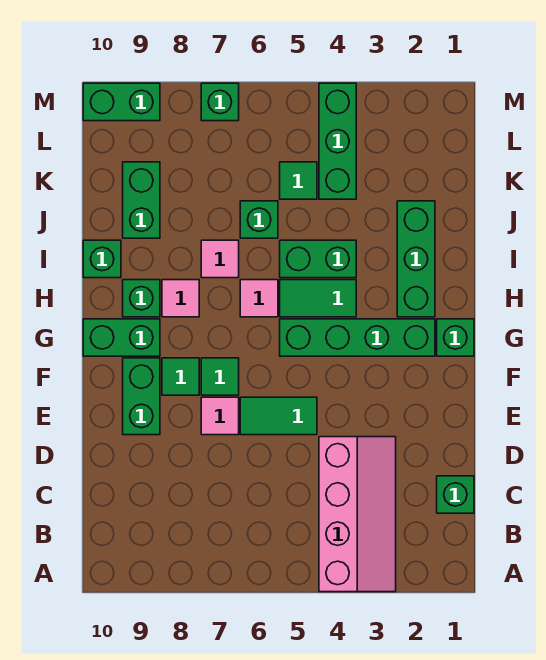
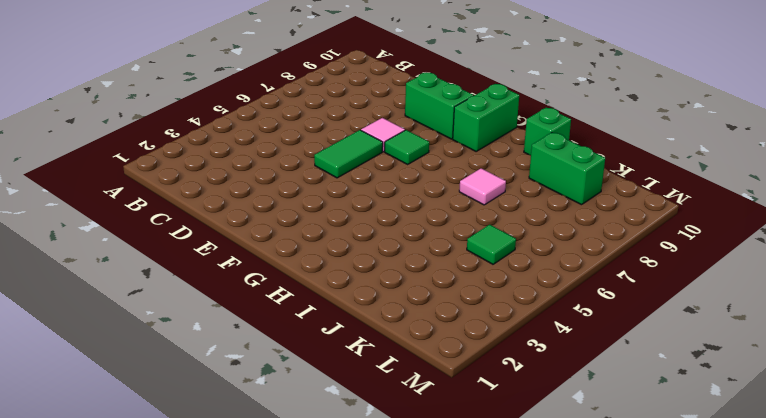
none -> pink slope A3:D4 level 1 top 4
none -> green brick C1 level 1
none -> green tile F8 level 1

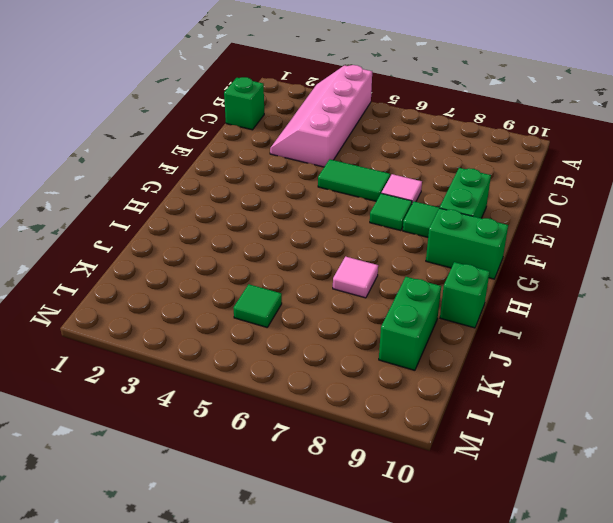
none -> green brick G1 level 1
none -> green brick G2:G5 level 1
none -> green brick H2:J2 level 1

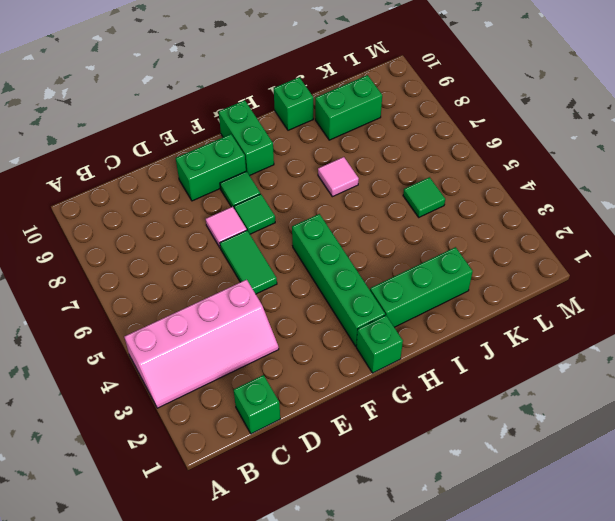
none -> green tile H4:H5 level 1
none -> pink tile H6 level 1
none -> pink tile H8 level 1

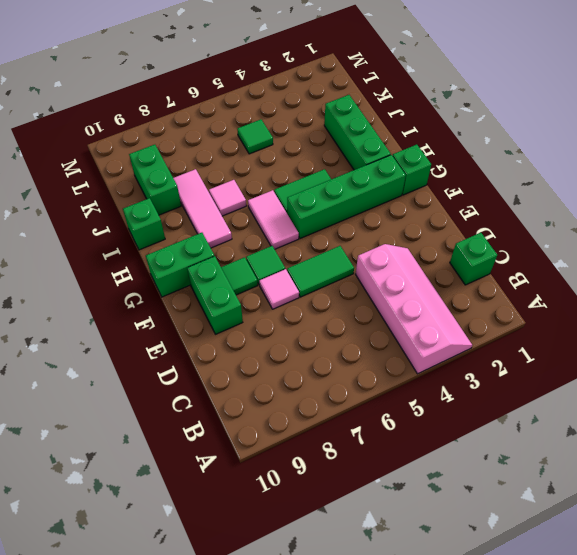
pink tile G6:H6 level 1 -> pink tile H6 level 1
pink tile H8:J8 level 1 -> pink tile H8 level 1
none -> green brick H9 level 1
none -> green brick I4:I5 level 1
none -> green brick J6 level 1

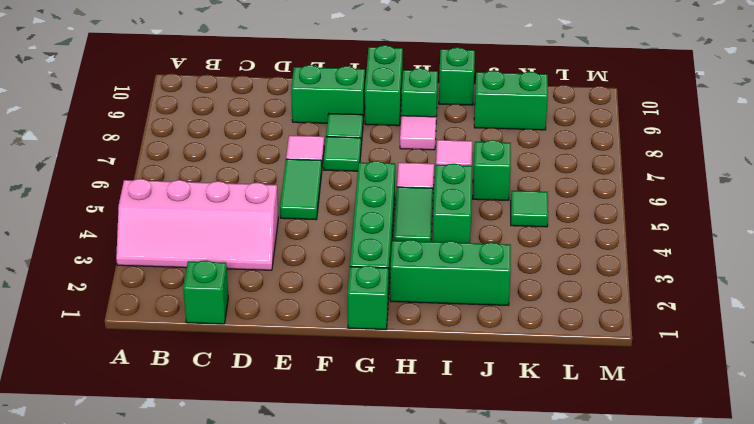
none -> green brick K4:M4 level 1
none -> green brick M7 level 1
none -> green brick M9:M10 level 1

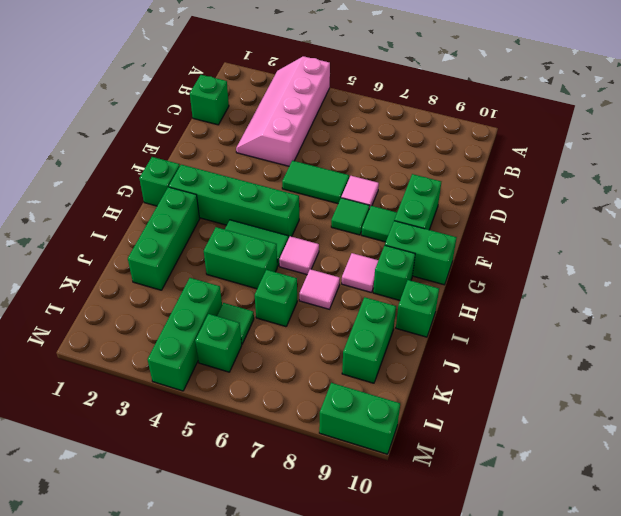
green brick L5 level 1 -> green brick M7 level 1

